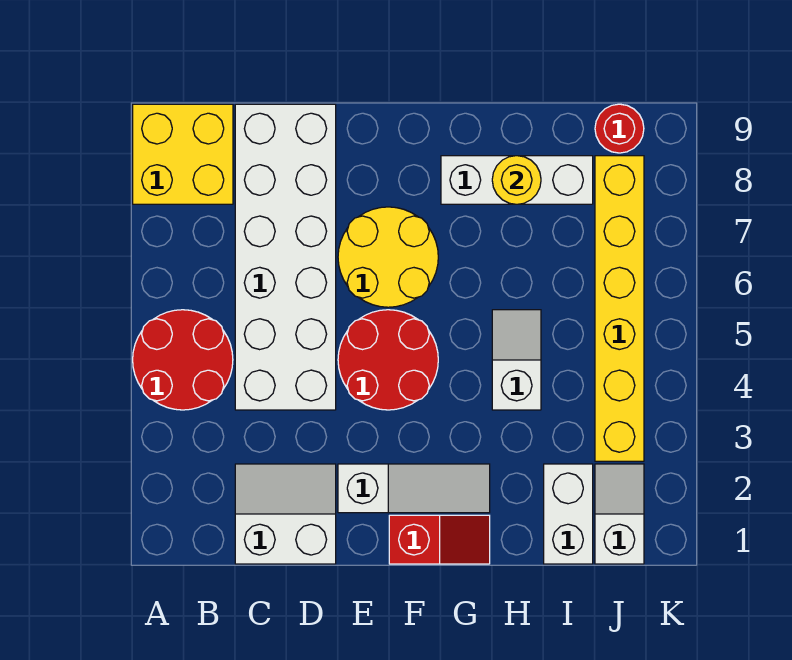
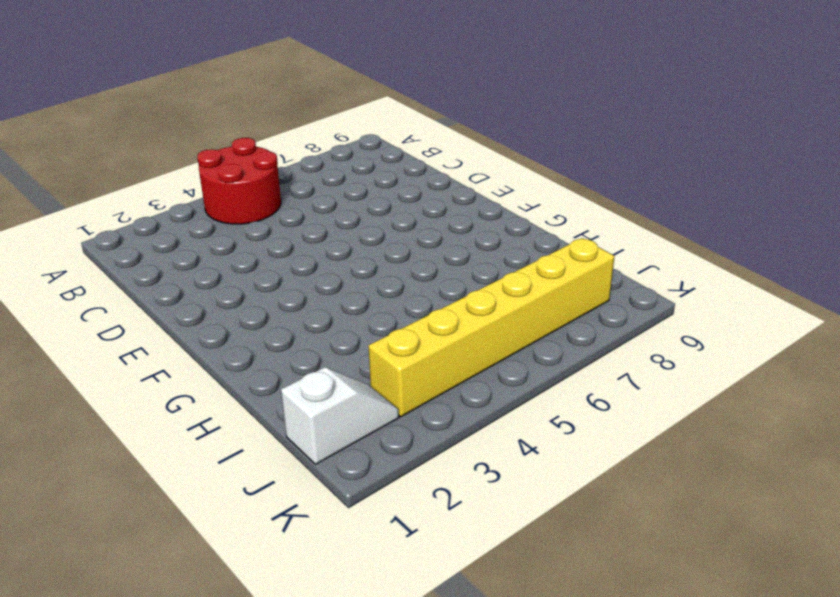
none -> yellow brick A8:B9 level 1
none -> white slope C1:D2 level 1 top 1
none -> white brick C4:D9 level 1

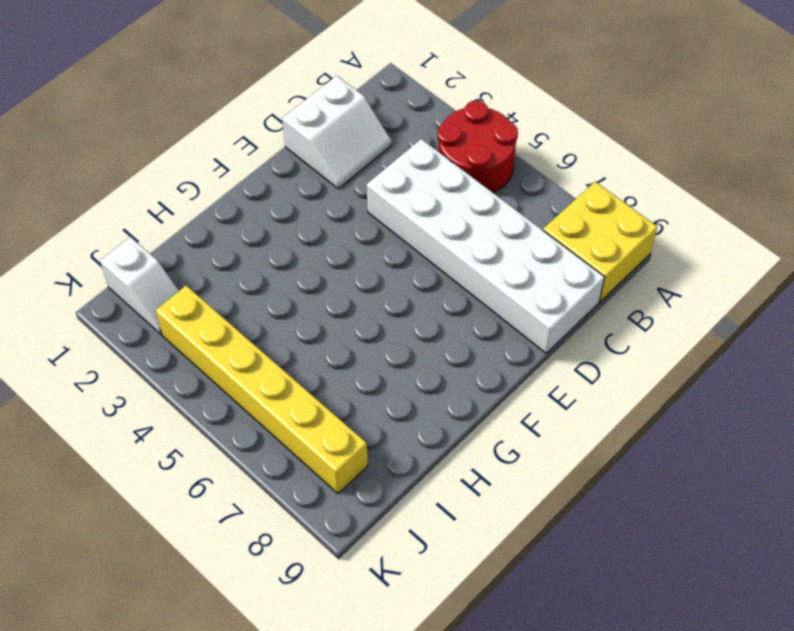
none -> white slope E2:G2 level 1 top E
none -> red round brick E4:F5 level 1
none -> yellow round brick E6:F7 level 1

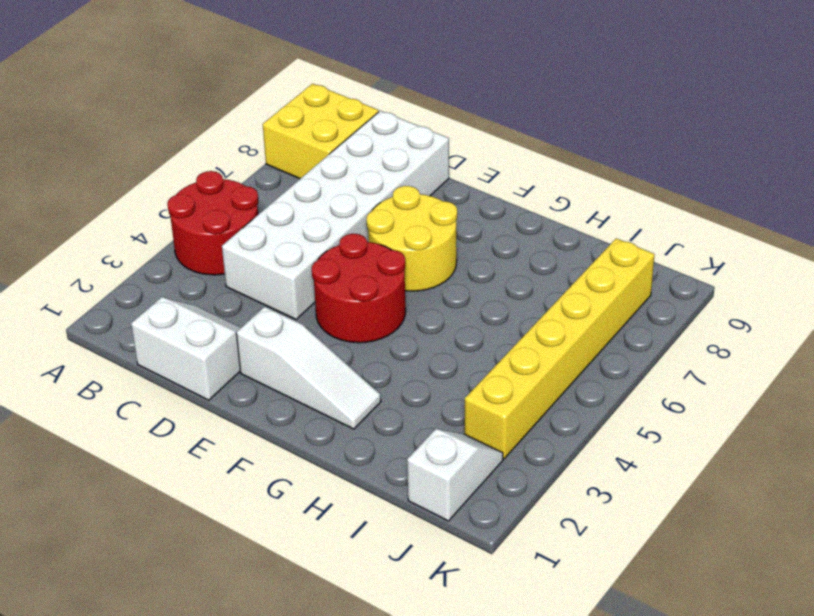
none -> red slope F1:G1 level 1 top F
none -> white brick G8:I8 level 1
none -> white slope H4:H5 level 1 top 4

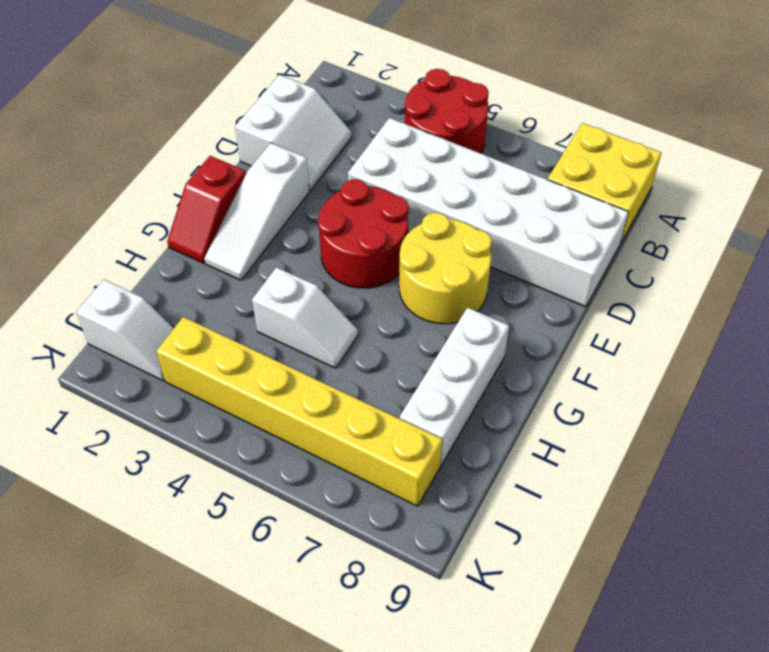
none -> white brick I1:I2 level 1
none -> red round brick J9 level 1
none -> yellow round brick H8 level 2

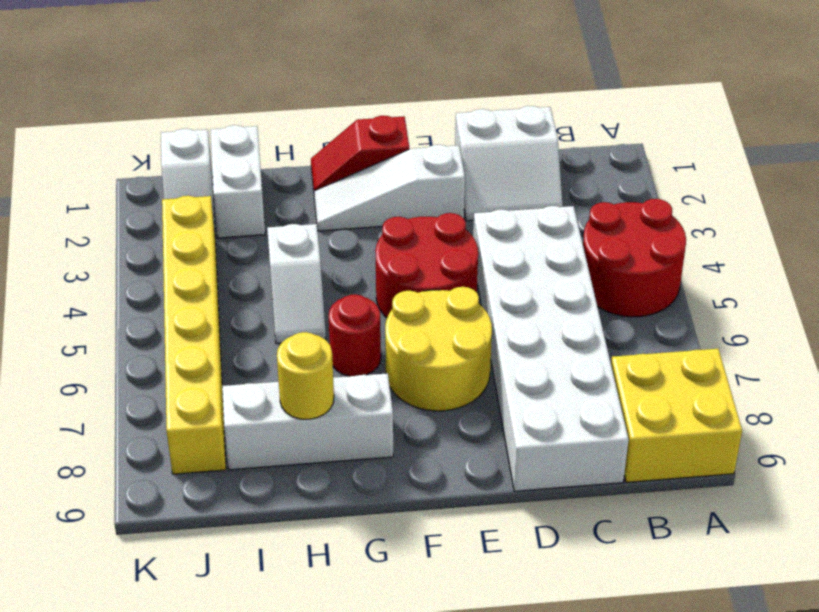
red round brick G6 level 1 -> red round brick J9 level 1

